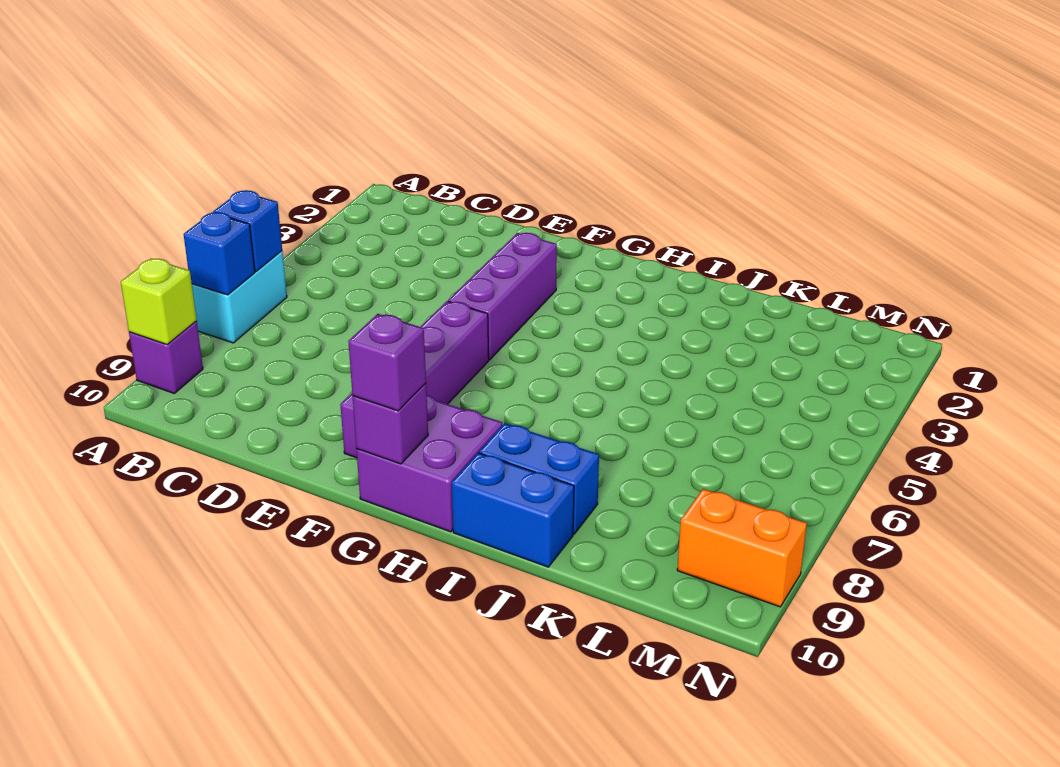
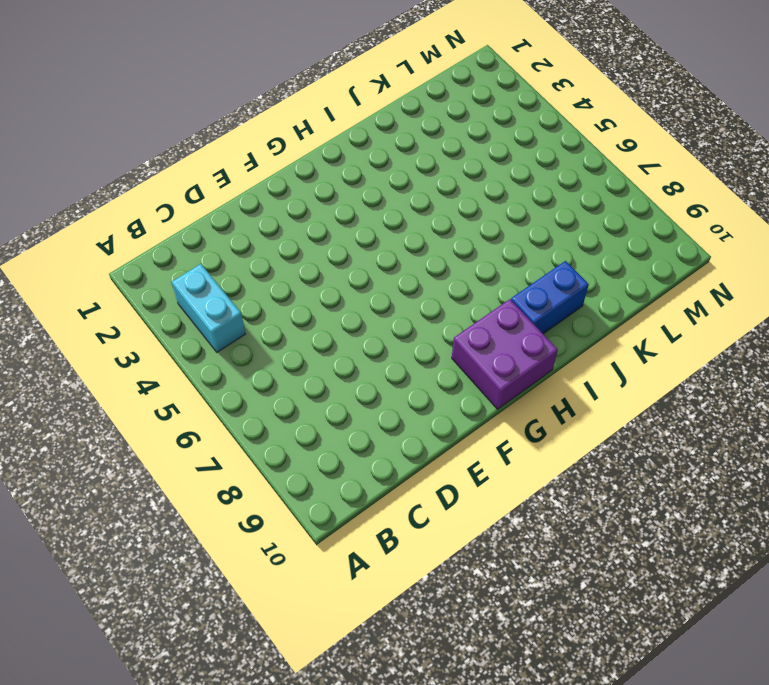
cyan brick B3:B4 level 1 -> cyan brick A6:A7 level 1
none -> purple brick A9 level 1
none -> purple brick F3:F5 level 1
none -> purple brick F6:F9 level 1

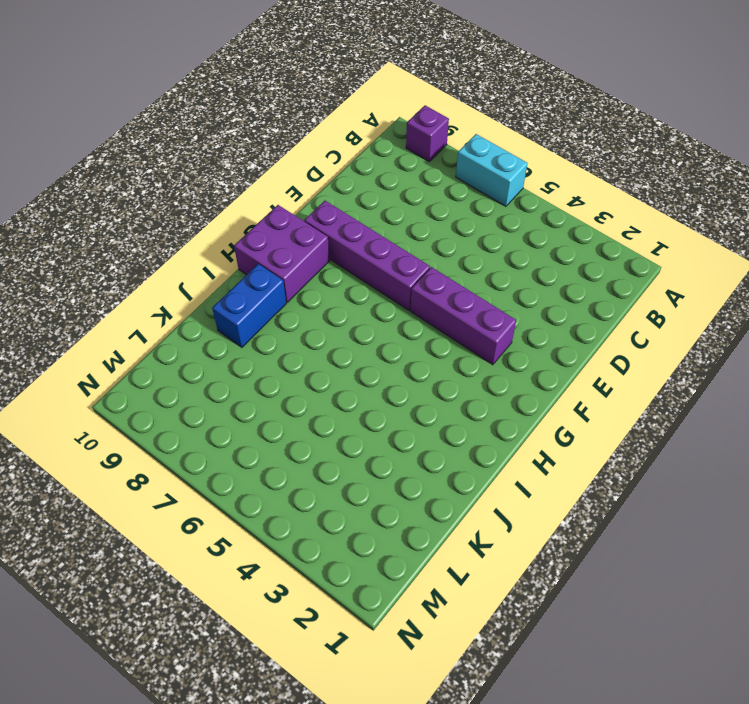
none -> blue brick I10:J10 level 1
none -> orange brick M9:N9 level 1
none -> blue brick A6 level 2

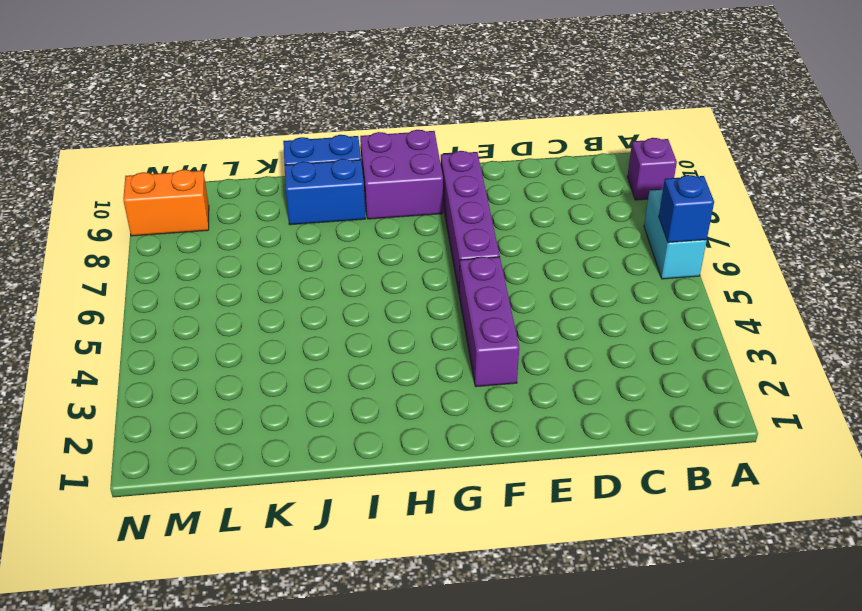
none -> blue brick A7 level 2
none -> lime brick A9 level 2
none -> purple brick G10 level 2

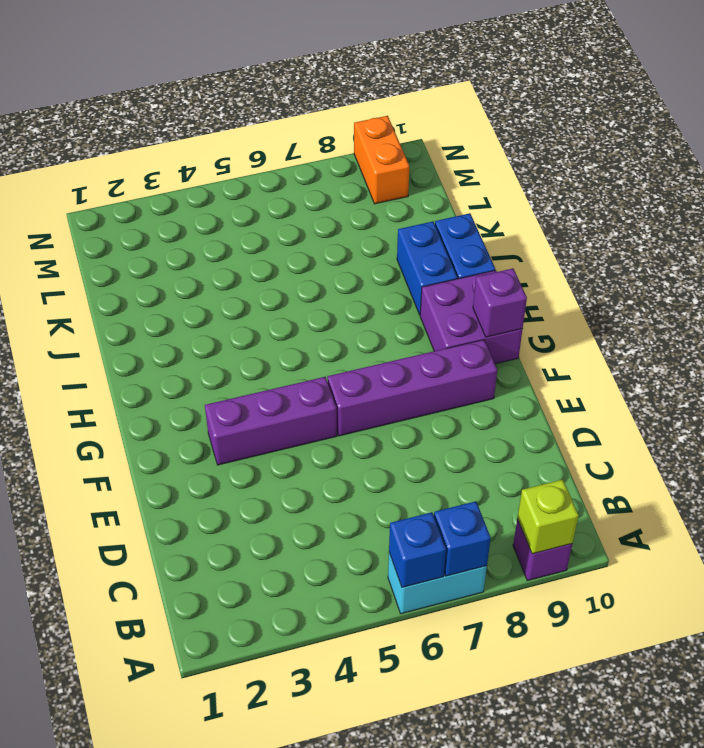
none -> purple brick G10 level 3

